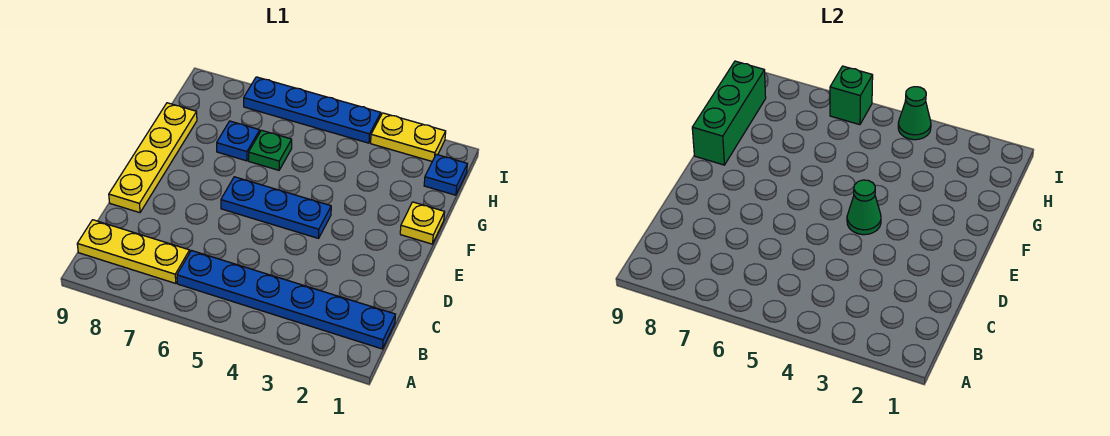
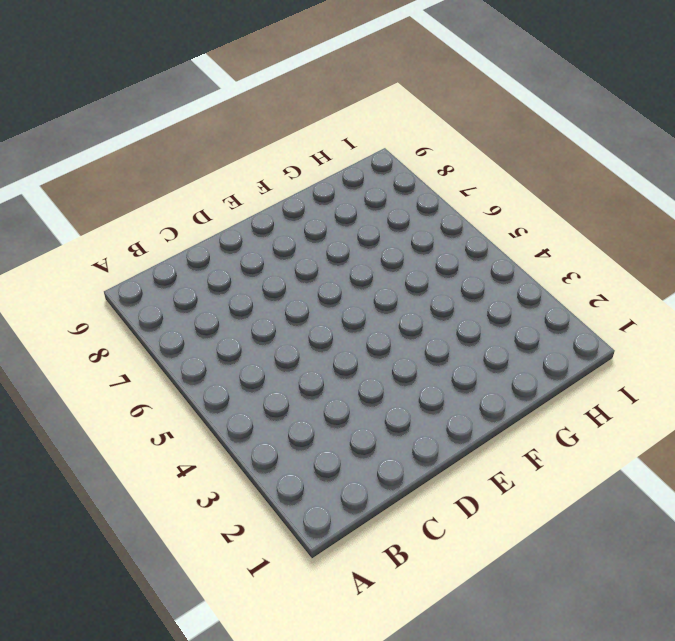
none -> blue plate B1:B6 level 1
none -> yellow plate B7:B9 level 1
none -> yellow plate D9:G9 level 1

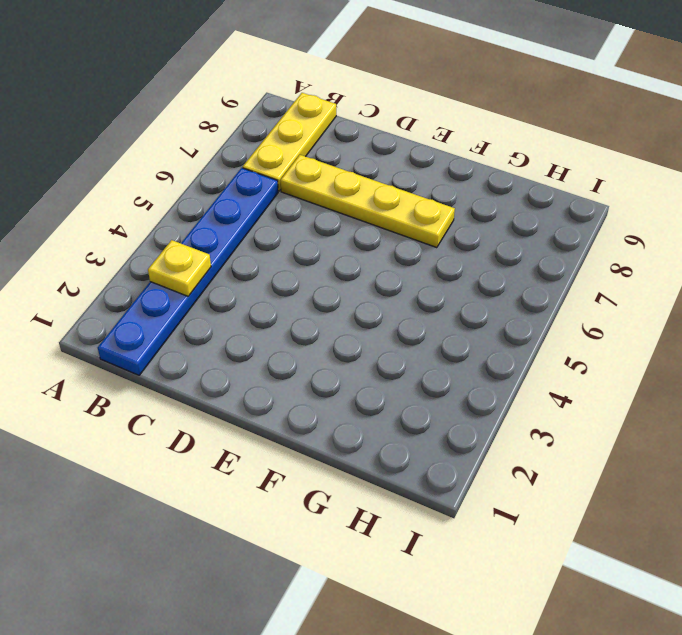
yellow plate B3 level 2 -> yellow plate F1 level 1
yellow plate C7:F7 level 1 -> yellow plate D9:G9 level 1
none -> blue plate E4:E6 level 1
none -> green plate G6 level 1
none -> blue plate G7 level 1

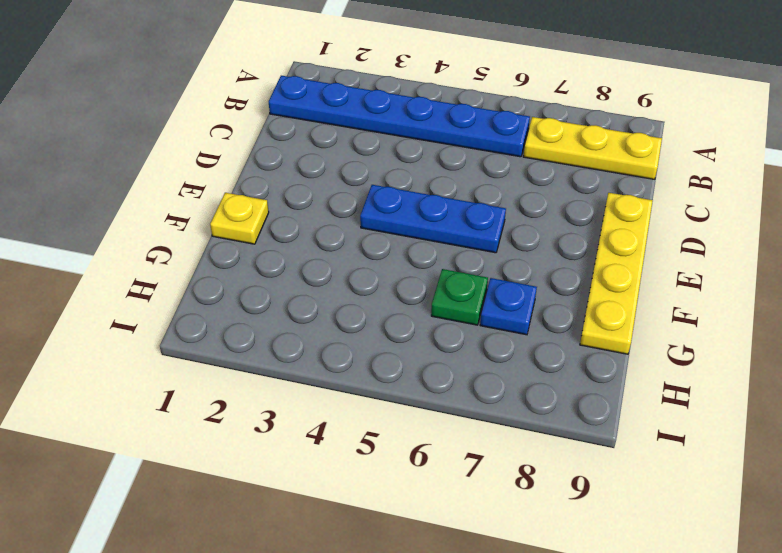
none -> blue plate H1 level 1
none -> yellow plate I2:I3 level 1
none -> blue plate I4:I7 level 1

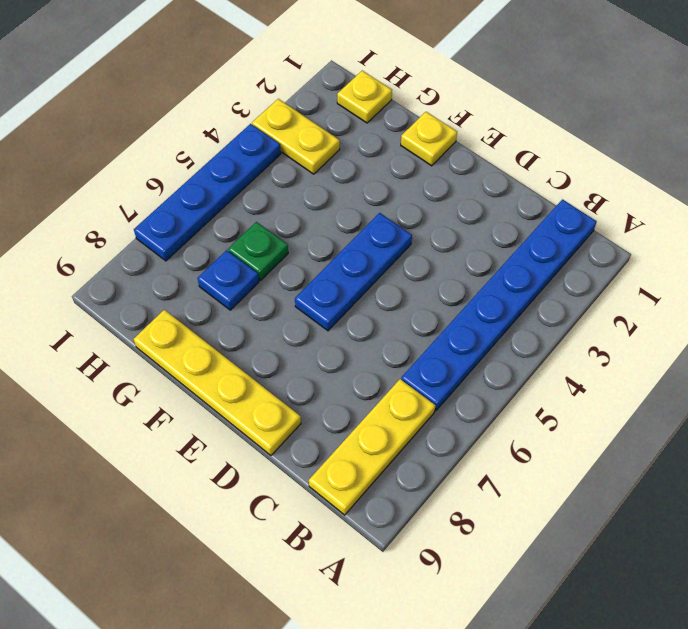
yellow plate H1 level 1 -> blue plate H1 level 1
yellow plate H3:I3 level 1 -> yellow plate I2:I3 level 1
none -> green cone E4 level 2
none -> green brick F9:H9 level 2
none -> green cone I4 level 2

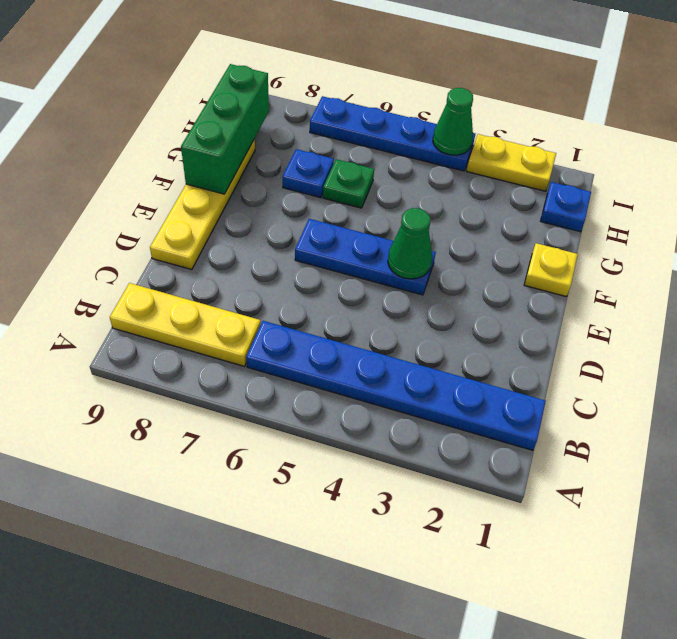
none -> green brick I6 level 2

